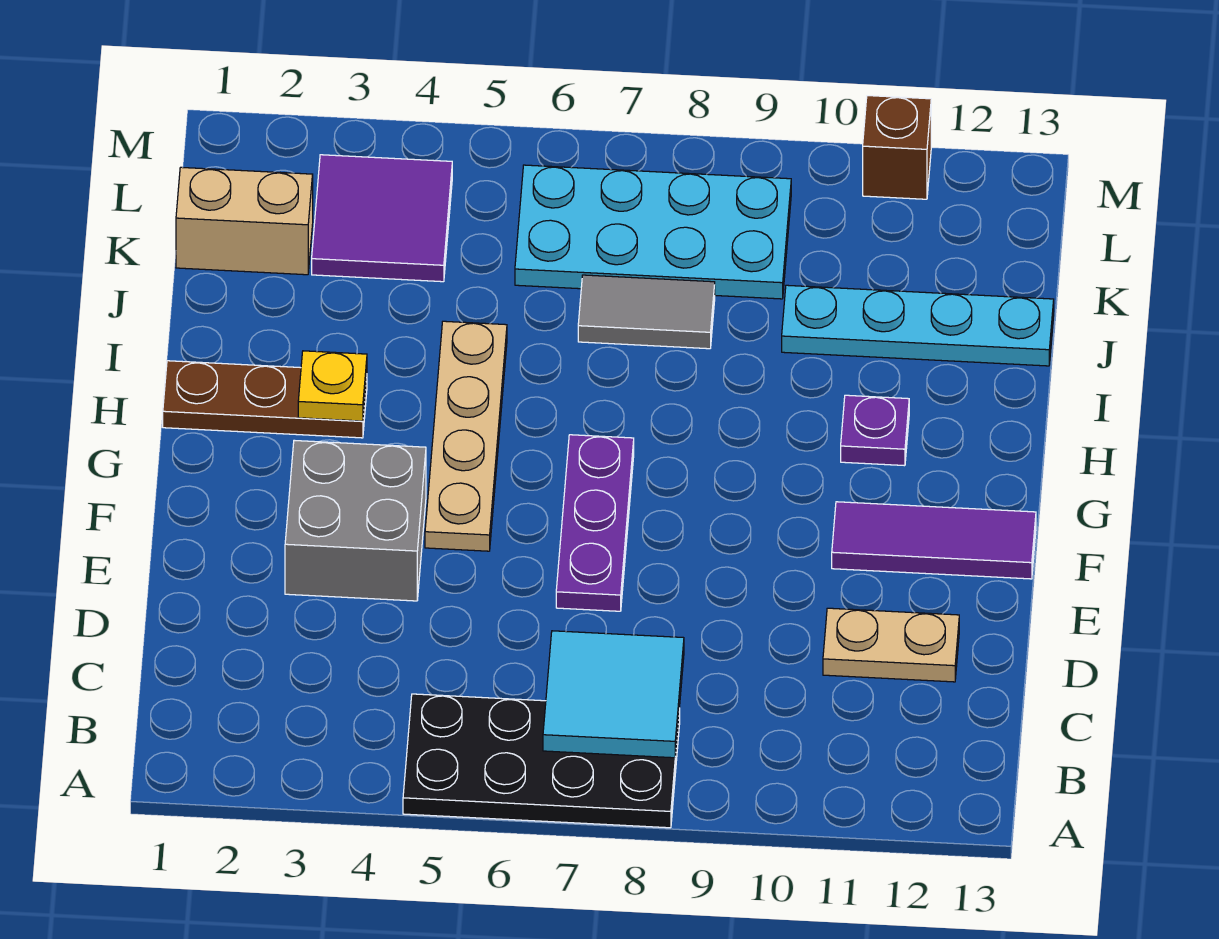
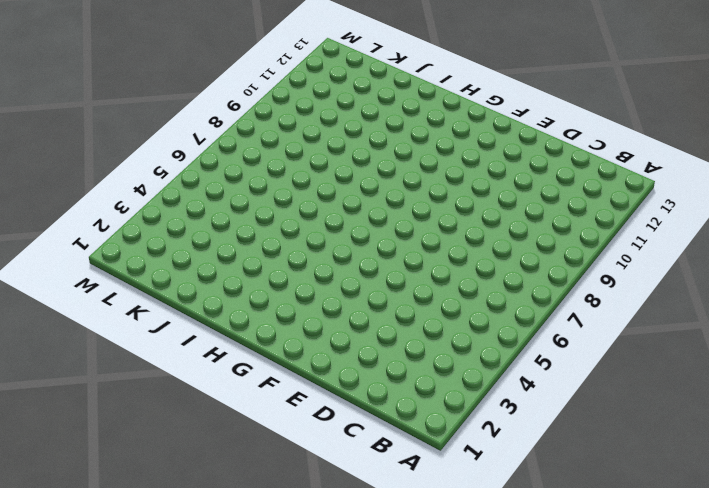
none -> black plate A5:B8 level 1
none -> tan plate D11:D12 level 1
none -> grey brick E3:F4 level 1

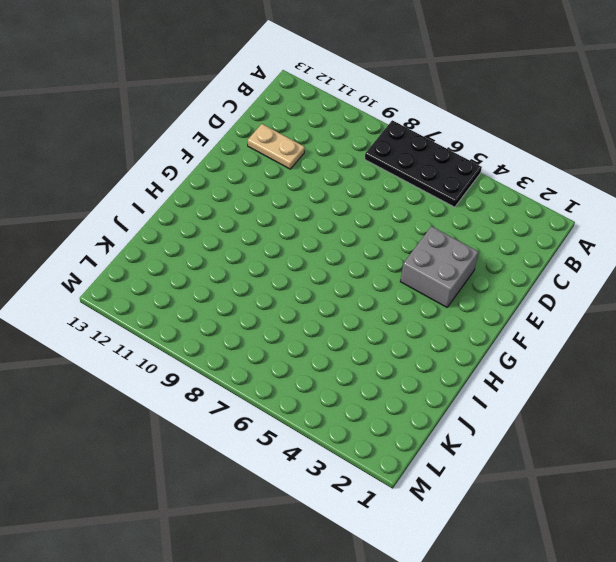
none -> purple plate E7:G7 level 1
none -> tan plate F5:I5 level 1
none -> purple tile F11:F13 level 1

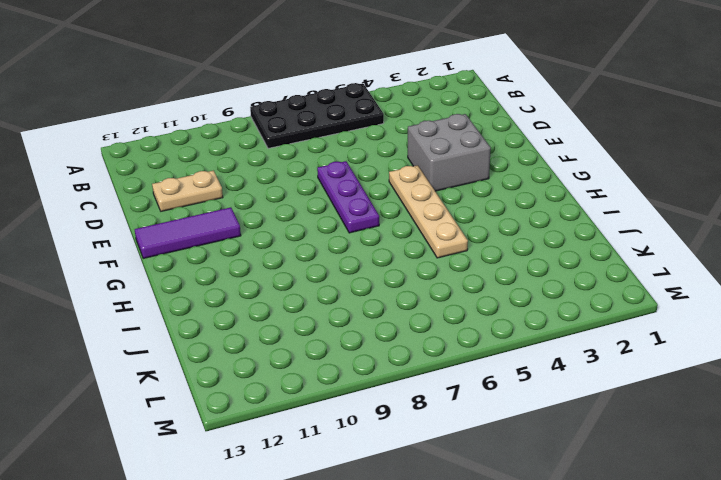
none -> brown plate H1:H3 level 1
none -> purple plate H11 level 1
none -> grey tile J7:J8 level 1

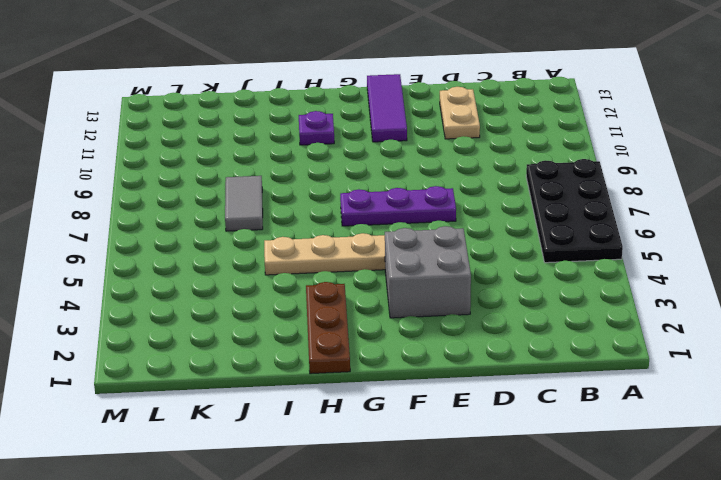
none -> cyan plate J10:J13 level 1
none -> tan brick K1:K2 level 1
none -> purple tile K3:L4 level 1

